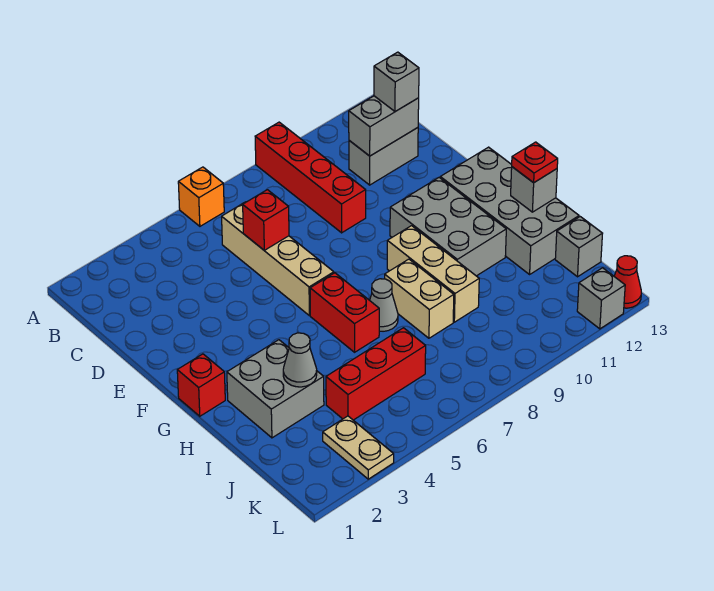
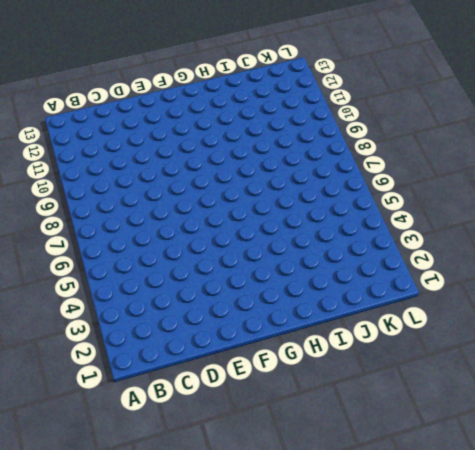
none -> orange brick A6 level 1
none -> red brick A9:D9 level 1
none -> tan brick C6:F6 level 1

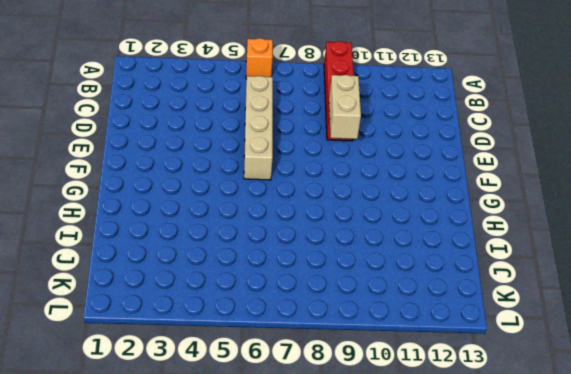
tan brick D9:E9 level 2 -> tan brick H8:I8 level 1
none -> grey brick C11:C12 level 1
none -> grey brick F10:H11 level 1
none -> grey brick F12:I13 level 1

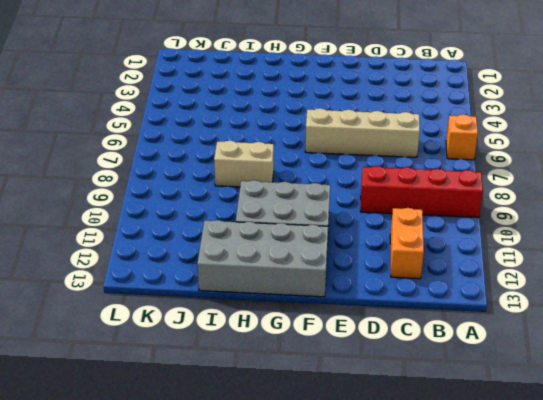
orange brick C11:C12 level 1 -> grey brick C11:C12 level 1
none -> red brick G1 level 1
none -> red brick G6:H6 level 1
none -> tan brick G9:I9 level 1

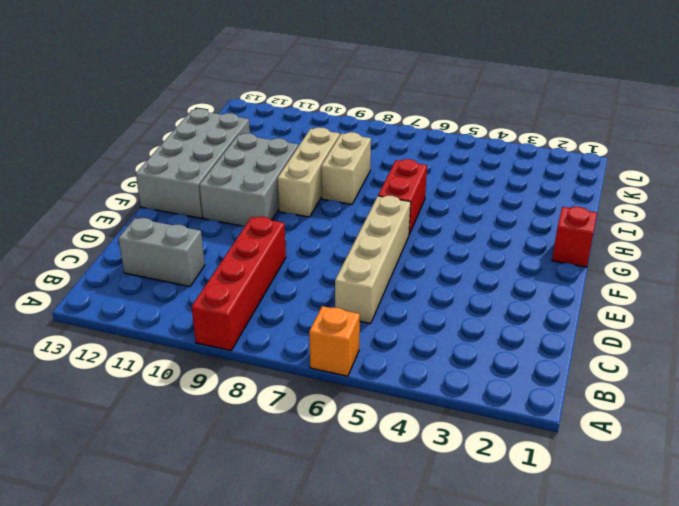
none -> grey brick H2:I3 level 1
none -> grey cone H7 level 1
none -> red brick J4:J6 level 1

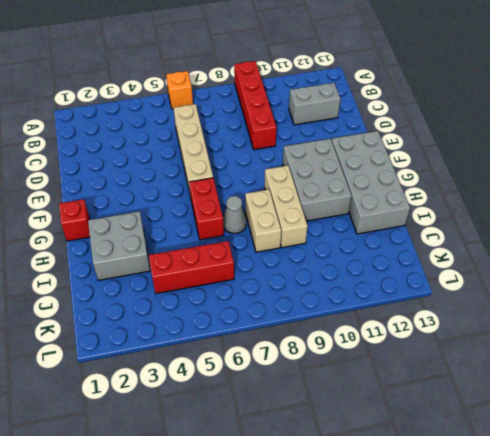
none -> grey brick J13 level 1
none -> tan plate K3:L3 level 1
none -> grey brick L12 level 1

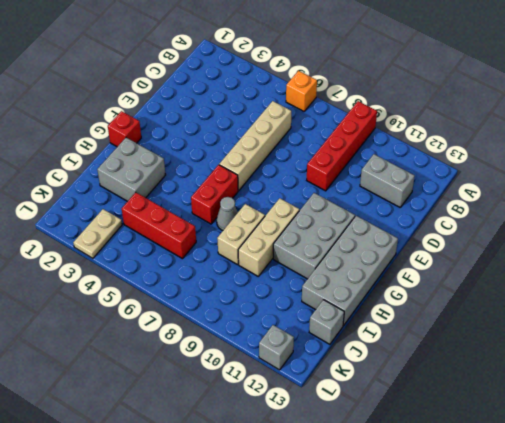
none -> red cone L13 level 1
none -> grey brick C11:C12 level 2
none -> red brick D6 level 2

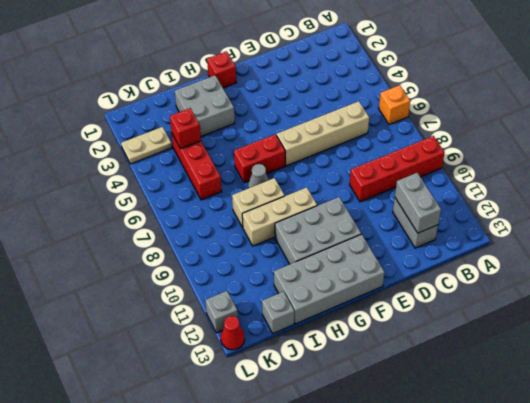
red brick J4 level 2 -> red brick D6 level 2
none -> grey brick H13 level 2
none -> grey cone I3 level 2
none -> grey brick C12 level 3

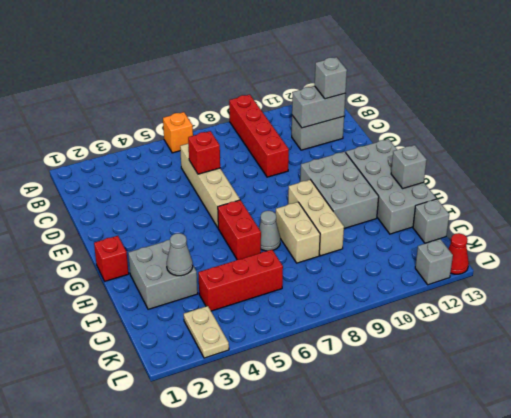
none -> red plate H13 level 3

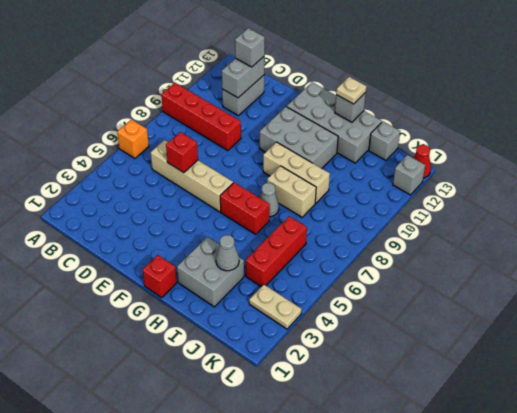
tan plate H13 level 3 -> red plate H13 level 3

